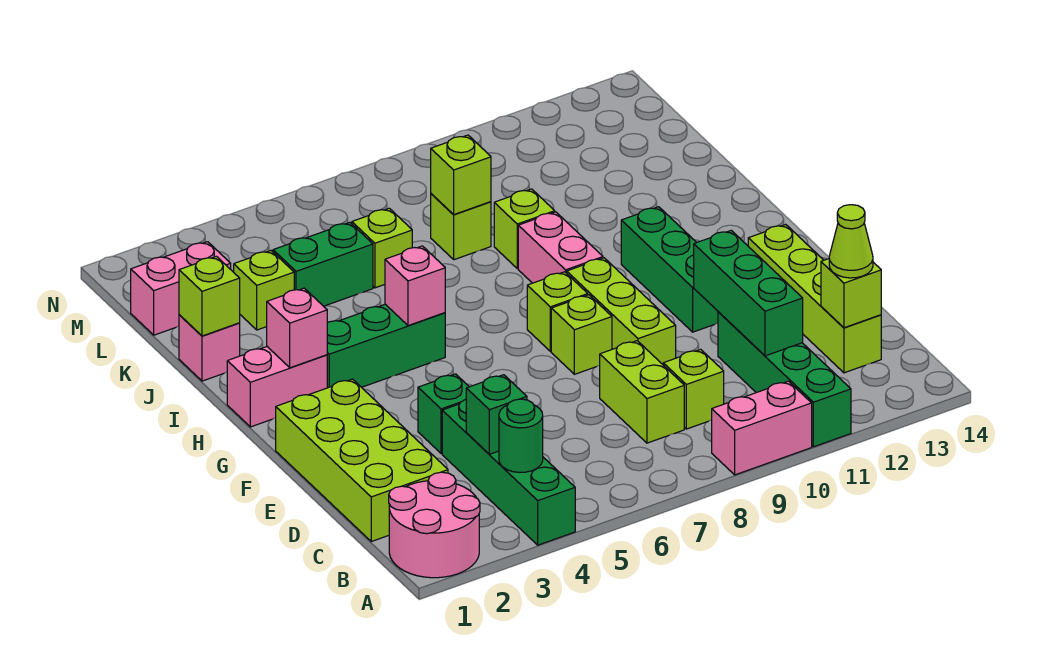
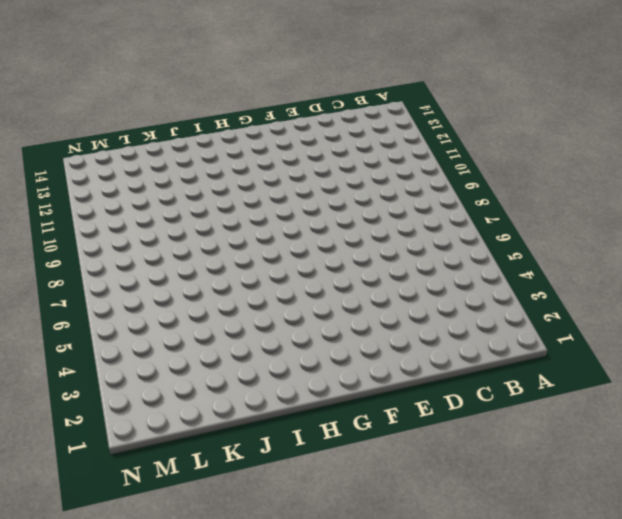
none -> pink round brick A1:B2 level 1
none -> green brick A4:D4 level 1
none -> pink brick A9:A10 level 1
none -> green brick A11:D11 level 1

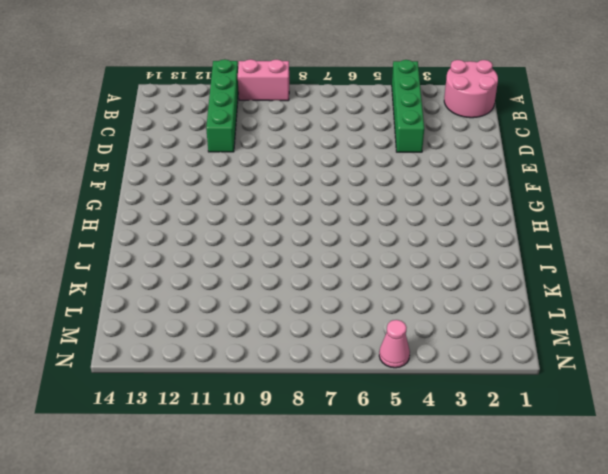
pink cone N5 level 1 -> none
none -> lime brick C1:F2 level 1
none -> lime brick C8:D8 level 1
none -> lime brick C9 level 1
none -> lime brick C13:F13 level 1

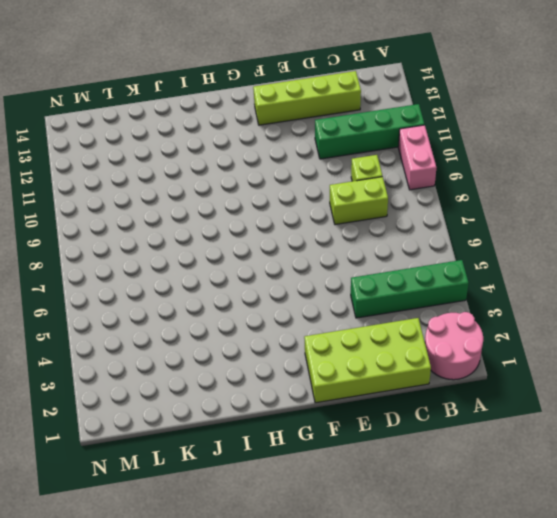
none -> green brick E4 level 1
none -> lime brick E9:G9 level 1
none -> lime brick F8 level 1
none -> green brick F11:H11 level 1

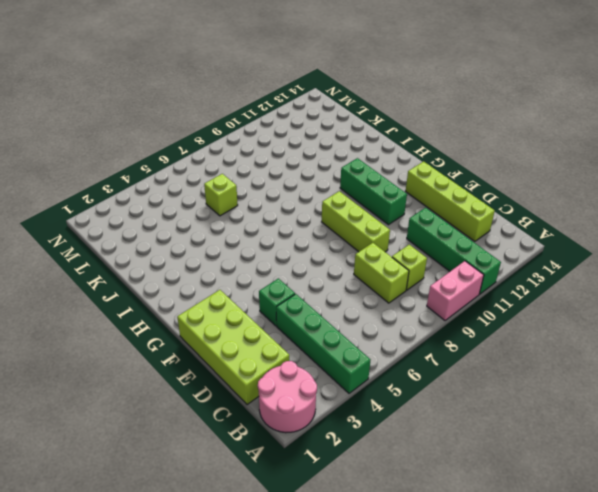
none -> lime brick F8 level 1
none -> lime brick G8 level 1
none -> pink brick H1:H2 level 1
none -> green brick H3:H5 level 1

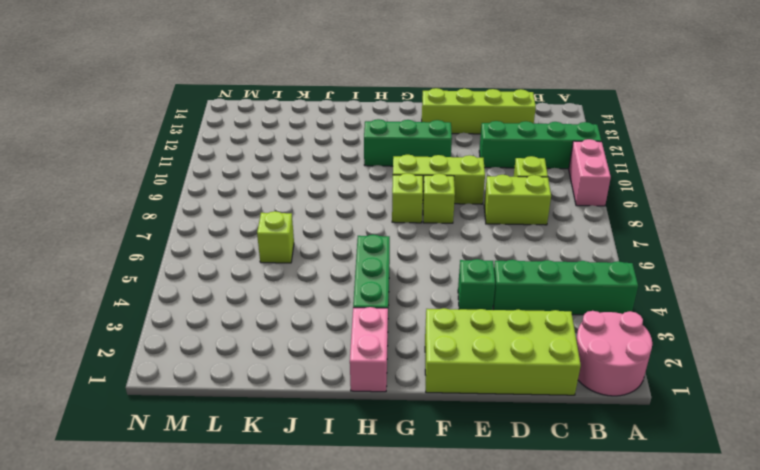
none -> pink brick H9:I9 level 1
none -> pink brick J1 level 1
none -> lime brick J9 level 1
none -> lime brick K3 level 1

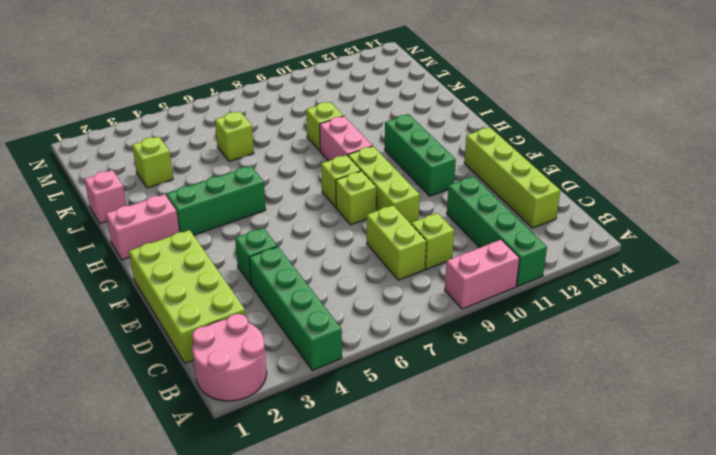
none -> green brick K4:K5 level 1
none -> lime brick K8 level 1
none -> pink brick L1:L2 level 1
none -> green round brick B4 level 2

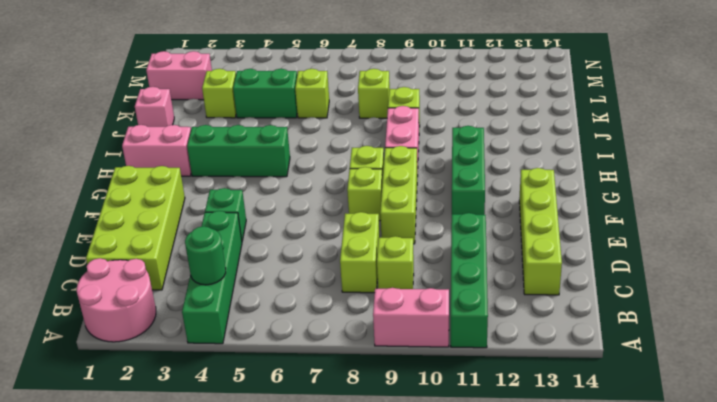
none -> green brick C4 level 2
none -> green brick C11:E11 level 2
none -> lime brick C13 level 2
none -> pink brick H2 level 2

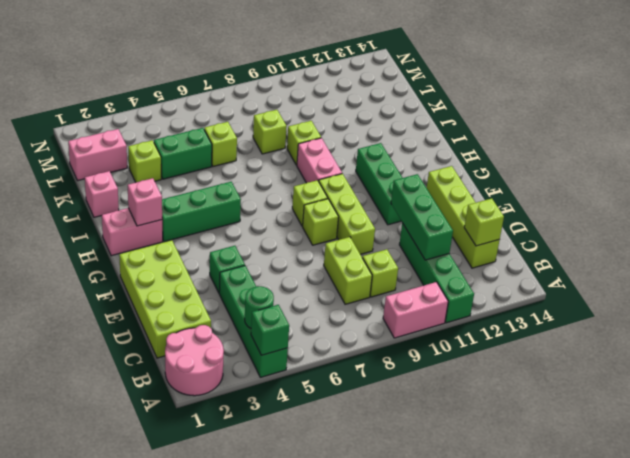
green brick A4 level 2 -> green brick C4 level 2
none -> pink brick H5 level 2
none -> lime brick J1 level 2
none -> lime brick K8 level 2
none -> lime cone C13 level 3

